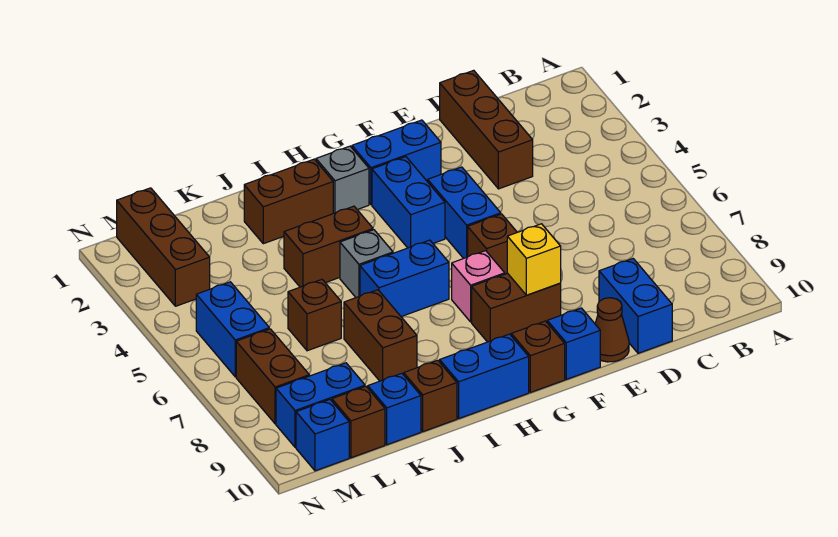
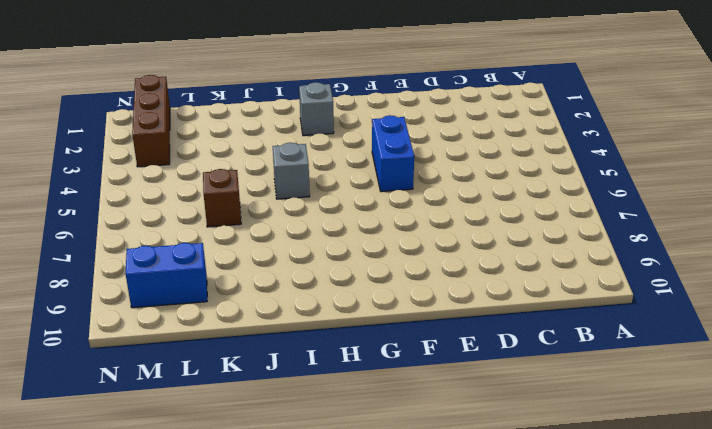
none -> brown brick D1:D3 level 1
none -> blue brick D9:D10 level 1
none -> brown cone E10 level 1

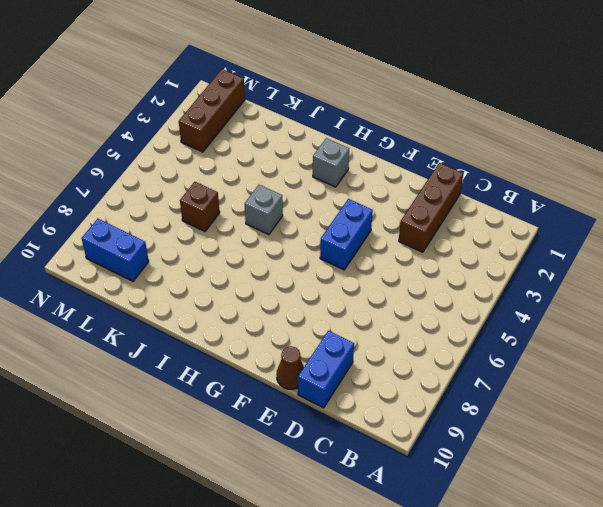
none -> blue brick F2:G2 level 1
none -> brown brick F6 level 1
none -> brown brick F8:G8 level 1

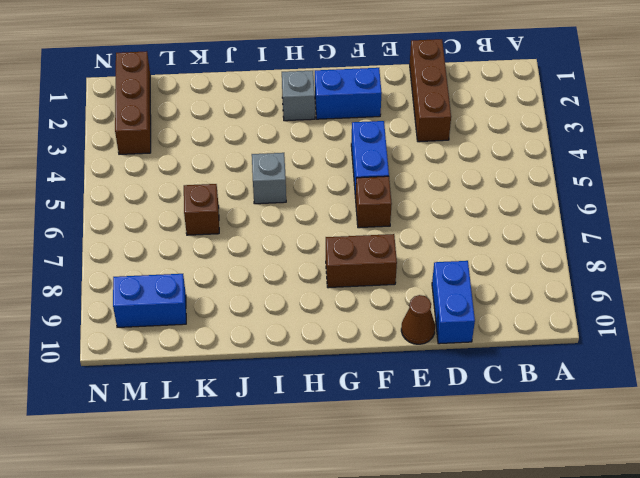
none -> blue brick F10 level 1
none -> blue brick G3:G4 level 1
none -> pink brick G7 level 1

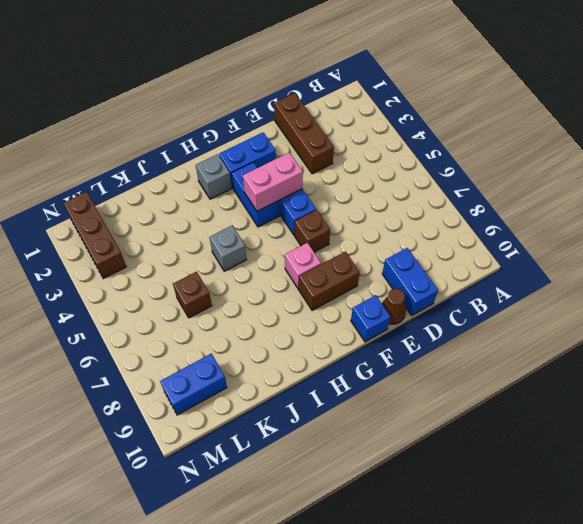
pink brick F4:G4 level 2 -> none
none -> brown brick G10 level 1
none -> blue brick H6:I6 level 1
none -> blue brick H10:I10 level 1

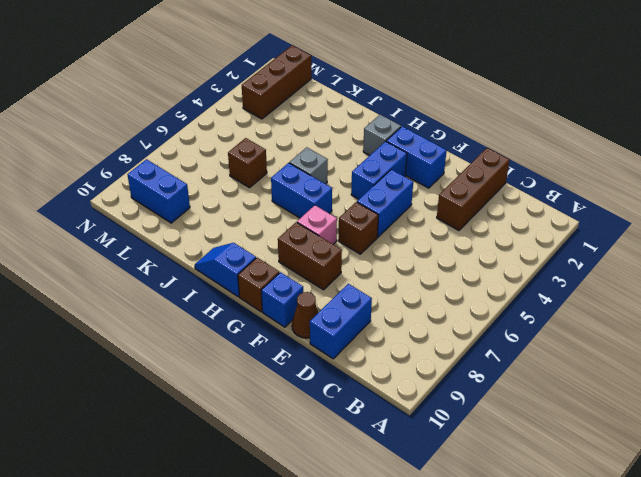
blue slope H10:I10 level 1 top H -> blue brick H10:I10 level 1
none -> brown brick I2:J2 level 1
none -> brown brick I4:J4 level 1
none -> brown brick J7:J8 level 1

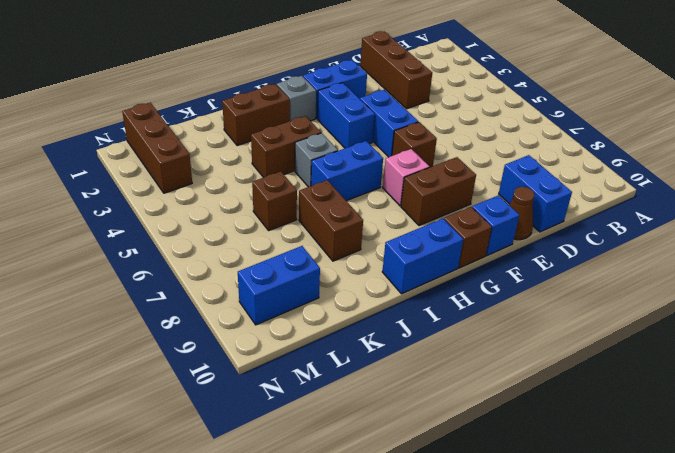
none -> brown brick J10 level 1
none -> blue brick K10 level 1
none -> brown brick L10 level 1

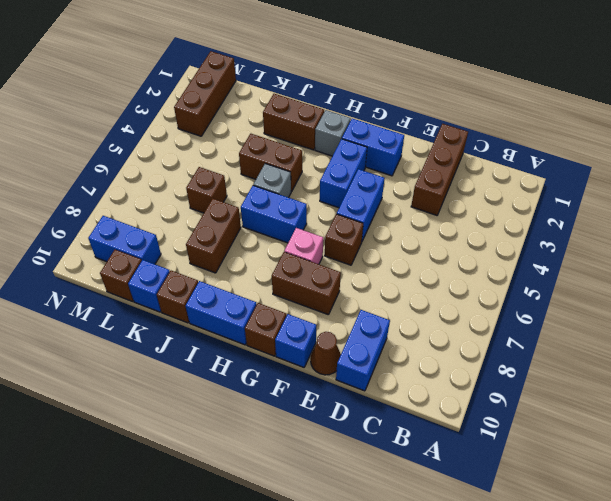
none -> blue brick M5:M6 level 1
none -> brown brick M7:M8 level 1
none -> blue brick M10 level 1

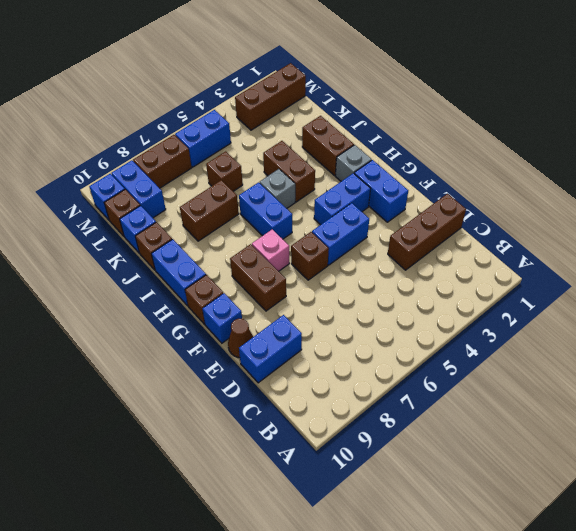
none -> yellow brick F8 level 2

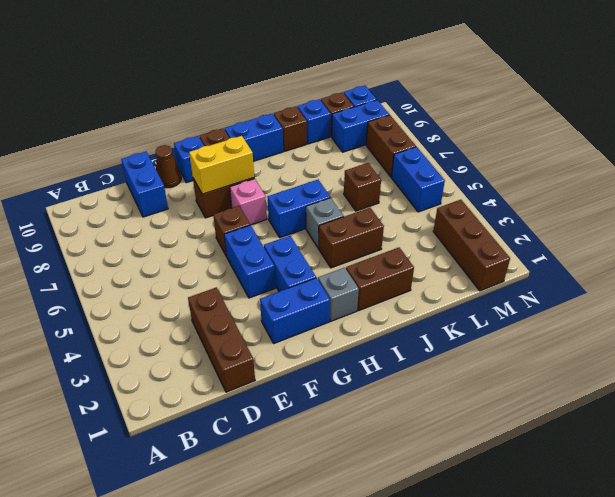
yellow brick F8:G8 level 2 -> yellow brick F8 level 2
none -> brown brick J7:J8 level 1

